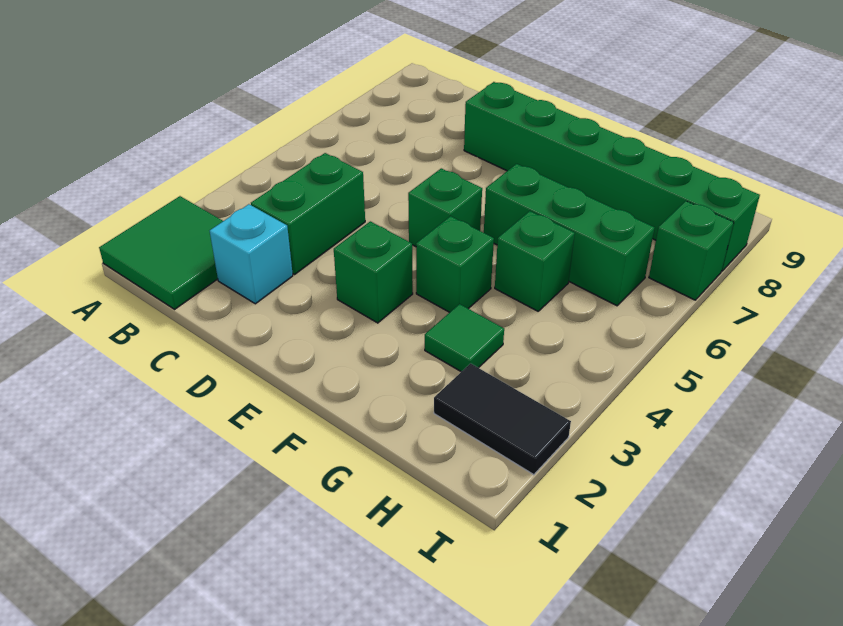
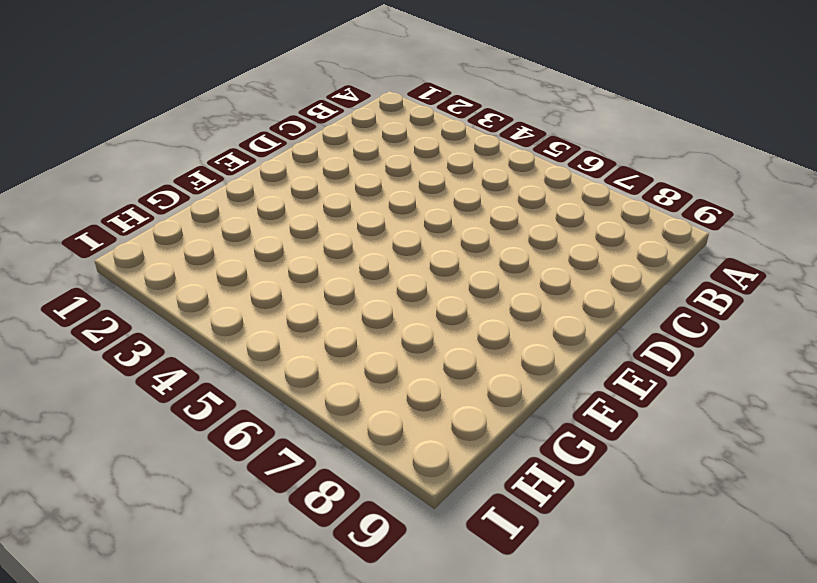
none -> green tile A1:B2 level 1
none -> cyan brick C2 level 1
none -> green brick C3:C4 level 1

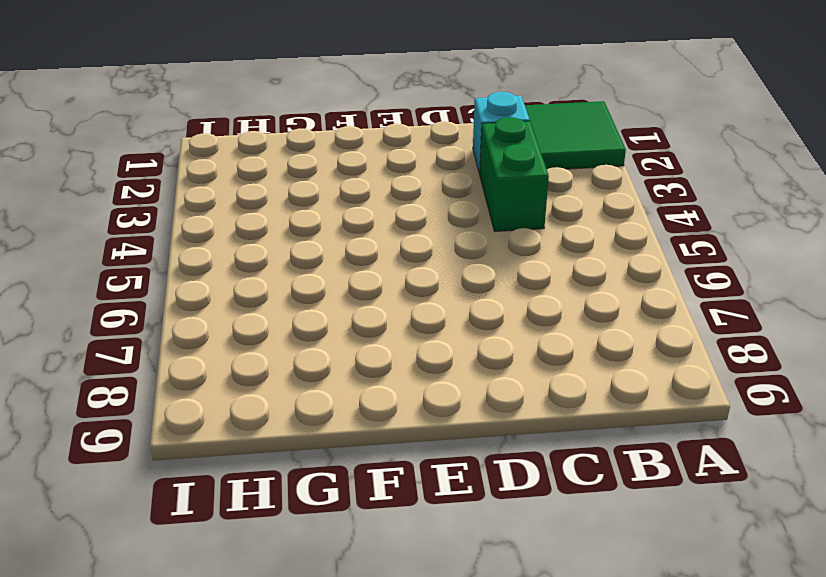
none -> green brick D8:I8 level 1
none -> green brick E3 level 1
none -> green brick E5 level 1

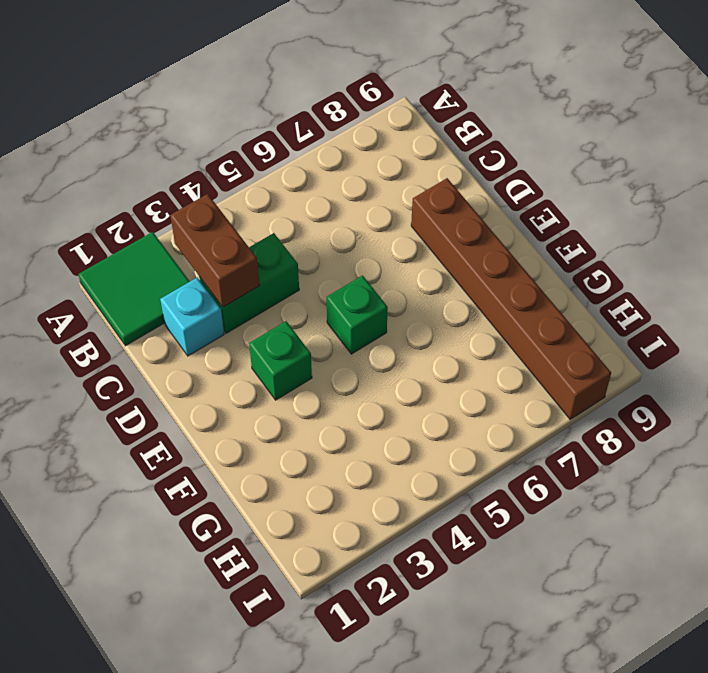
brown brick B3:C3 level 2 -> none
brown brick D8:I8 level 1 -> green brick D8:I8 level 1
none -> green brick F4 level 1
none -> green brick F6:H6 level 1
none -> green tile G3 level 1

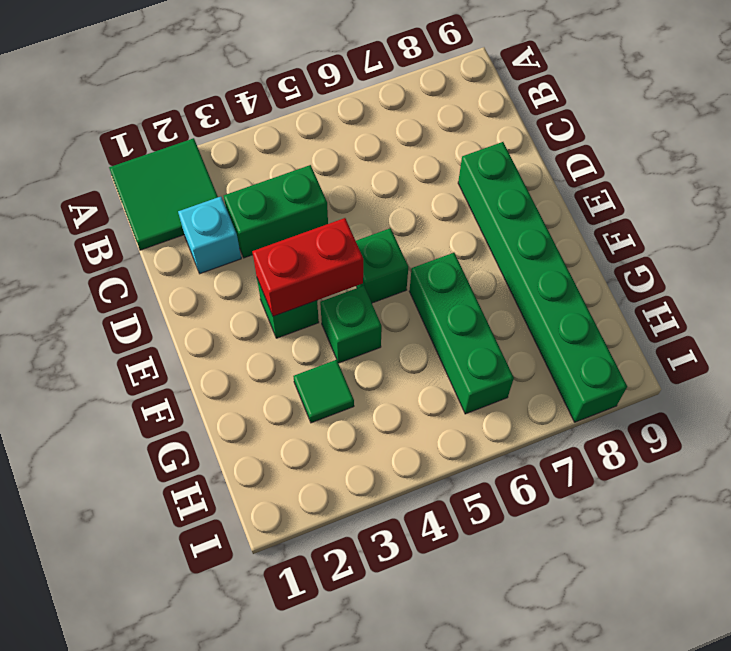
red brick E3:E4 level 2 -> none
none -> green brick G5 level 1
none -> black tile H2:I2 level 1
none -> green brick I7 level 1

